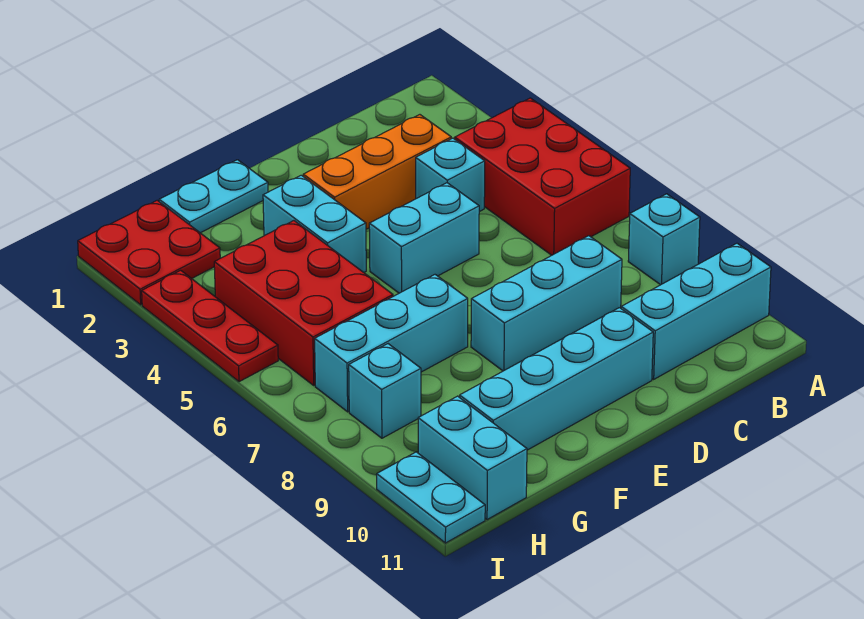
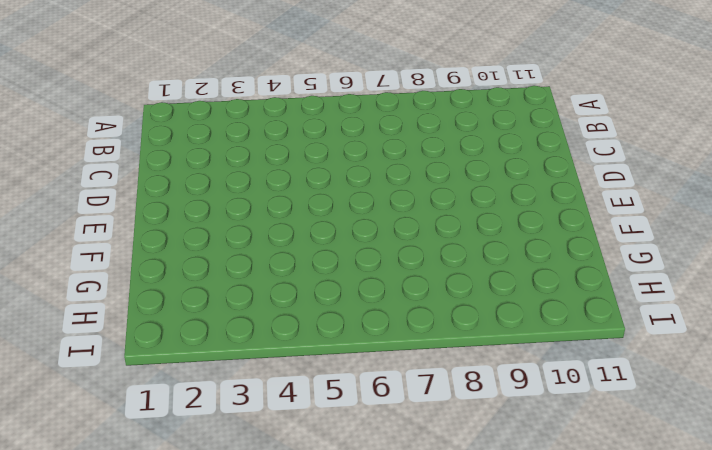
none -> red brick A4:B6 level 1
none -> cyan brick A8 level 1
none -> cyan brick A10:C10 level 1

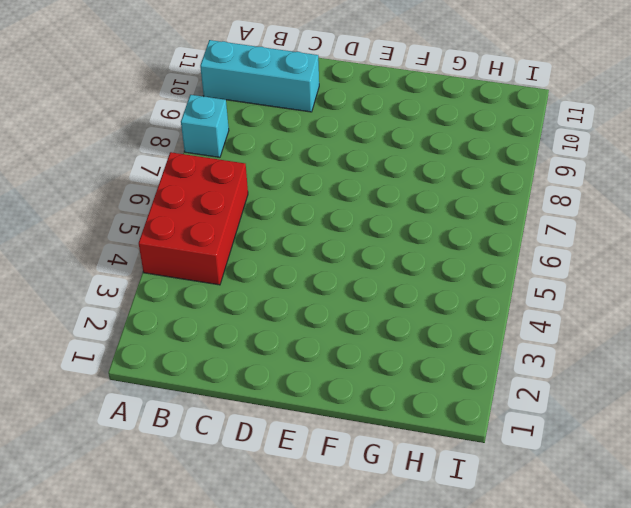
none -> orange brick C3:E3 level 1
none -> cyan brick C4 level 1
none -> cyan brick C8:E8 level 1

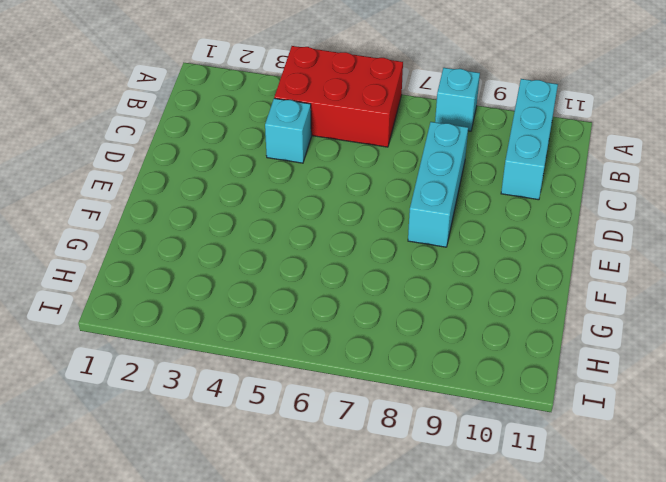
none -> orange brick C3:E3 level 1
none -> cyan brick D5:E5 level 1
none -> cyan brick D10:G10 level 1

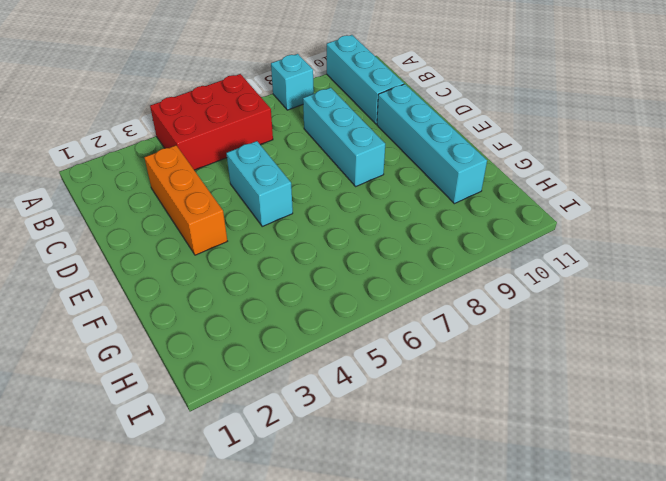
none -> cyan brick C4 level 1
none -> cyan plate F1:G1 level 1
none -> cyan brick F3:F4 level 1

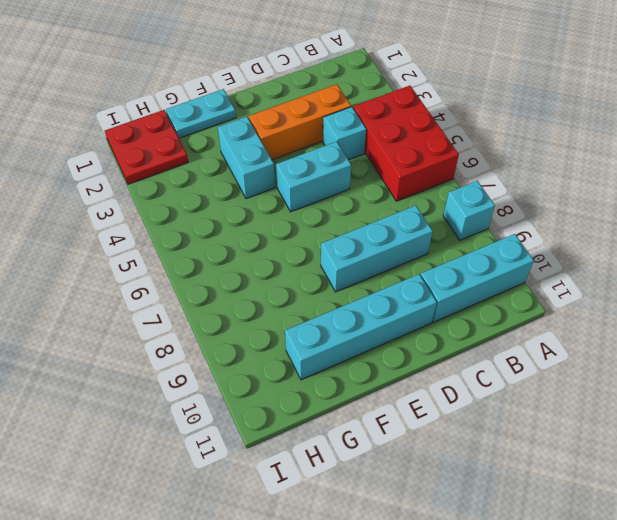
none -> cyan brick F7:H7 level 1
none -> red brick G4:H6 level 1
none -> cyan brick H8 level 1

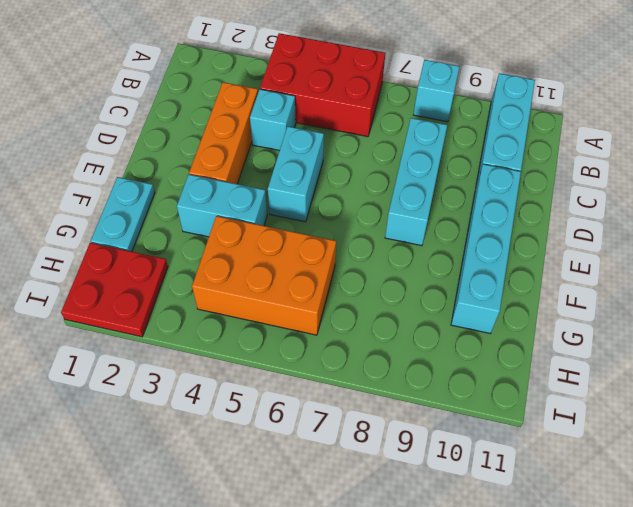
orange brick G4:H6 level 1 -> red brick G4:H6 level 1
none -> cyan brick F7:H7 level 1
none -> cyan brick H8 level 1
none -> cyan brick H10:H11 level 1

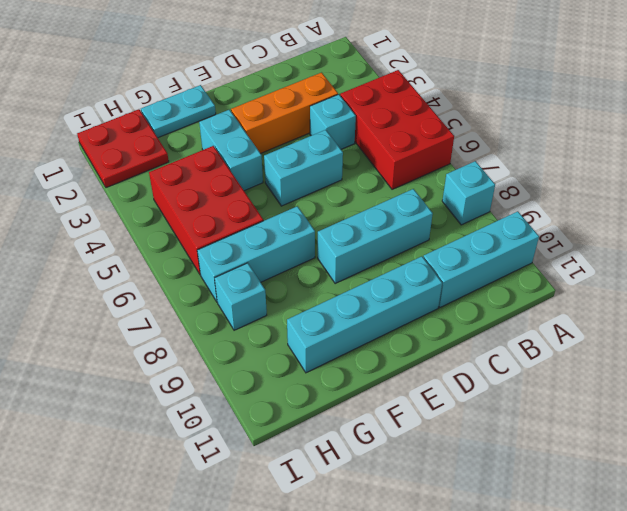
none -> cyan brick H10:H11 level 1
none -> red plate I3:I5 level 1
none -> cyan plate I10:I11 level 1

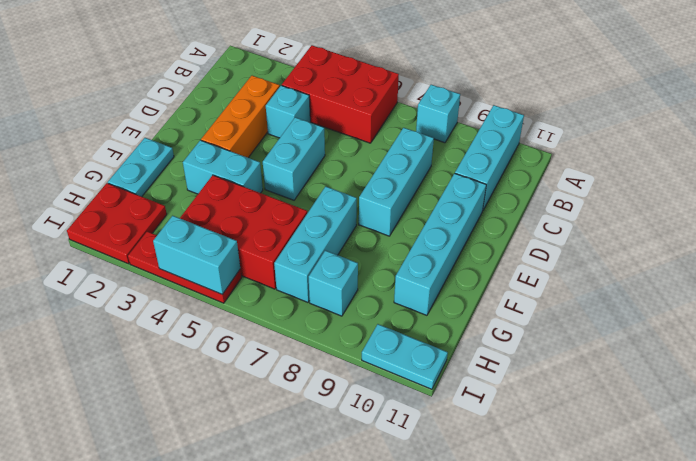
cyan brick I4:I5 level 2 -> cyan brick H10:H11 level 1

